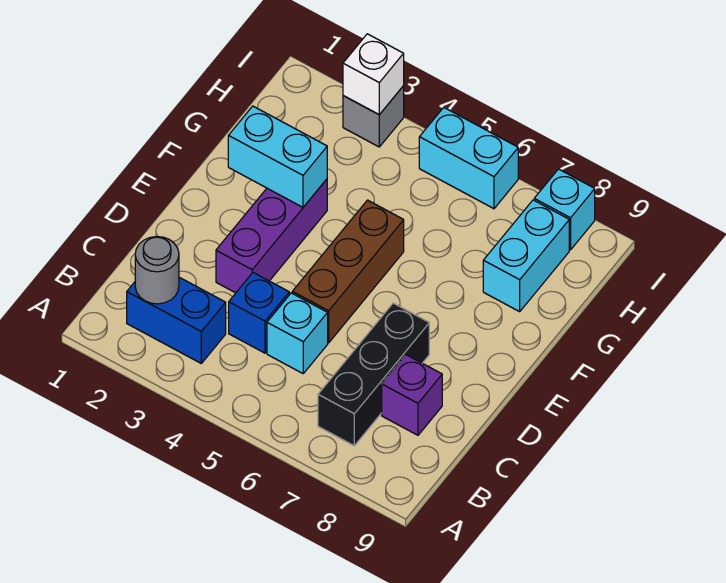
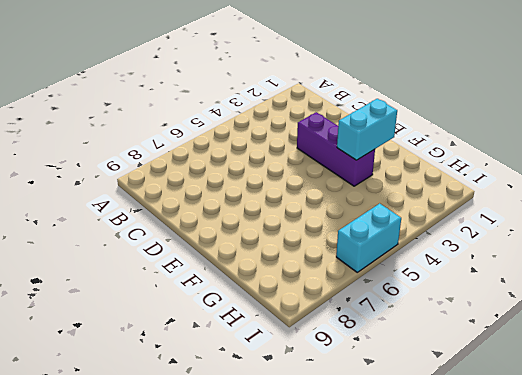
none -> blue brick B2:B3 level 1
none -> black brick B7:D7 level 1
none -> blue brick C4 level 1

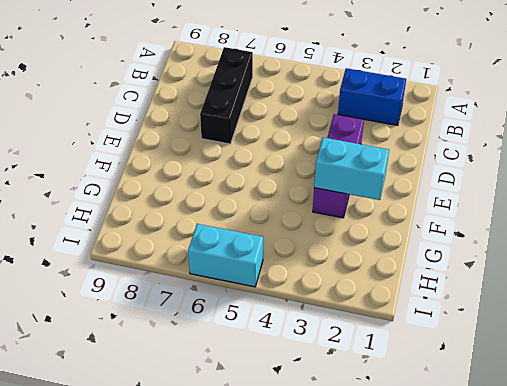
none -> blue brick C4 level 1
none -> cyan brick C5 level 1
none -> purple brick C8 level 1

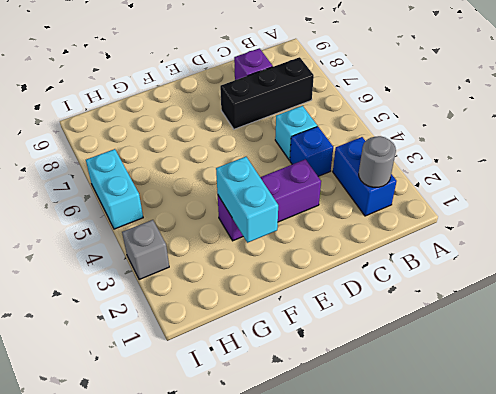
none -> brown brick D5:F5 level 1
none -> cyan brick G8:H8 level 1
none -> cyan brick I8 level 1

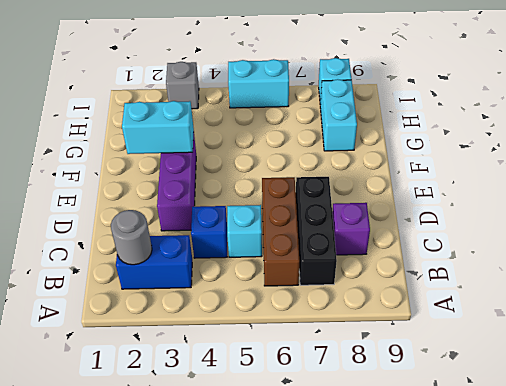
brown brick B6:D6 level 1 -> brown brick D5:F5 level 1
none -> white brick I3 level 2

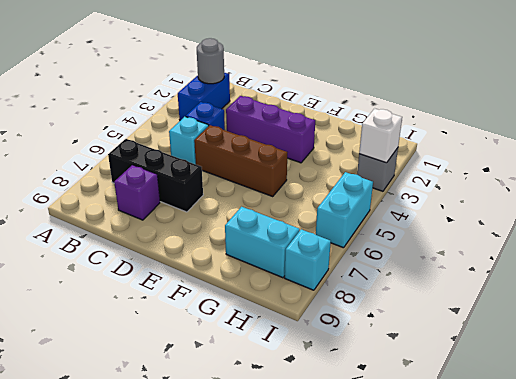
none -> cyan brick F2:F3 level 2

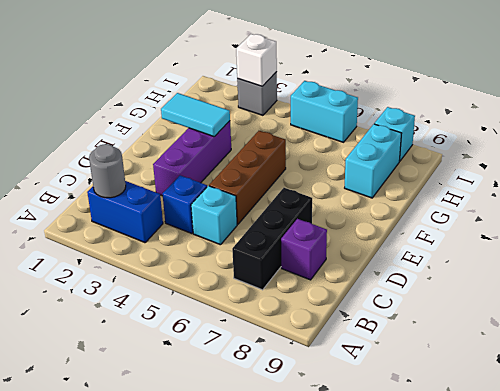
cyan tile F2:F3 level 2 -> cyan brick F2:F3 level 2

